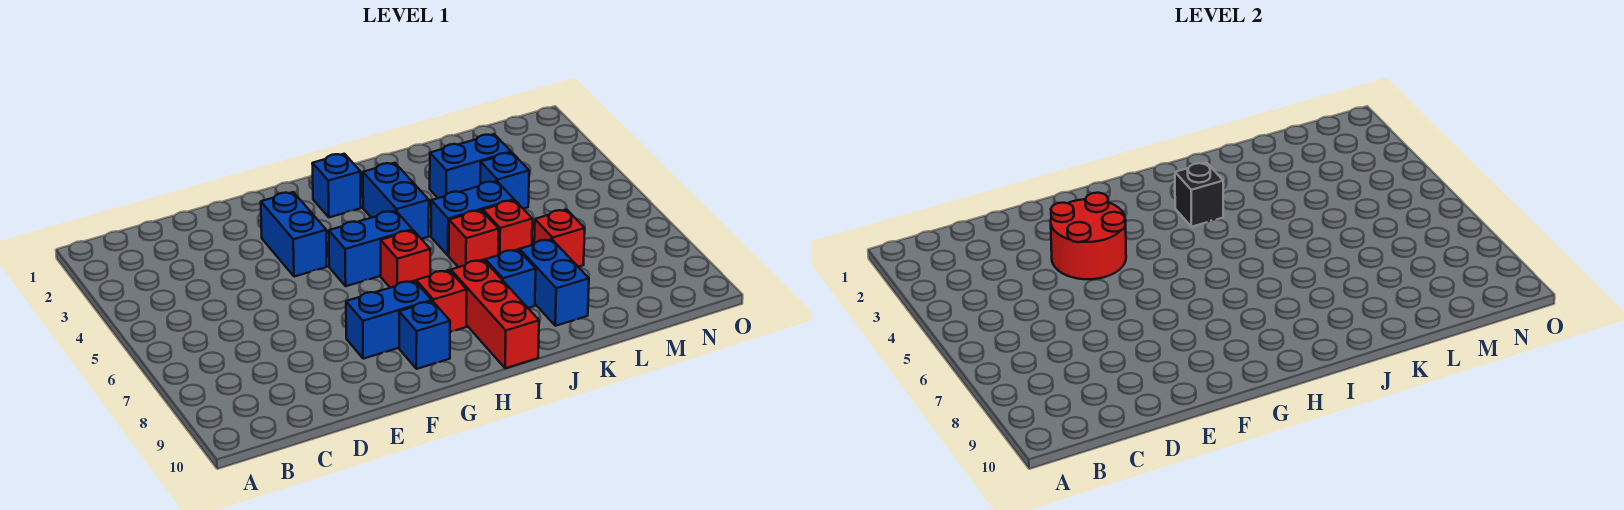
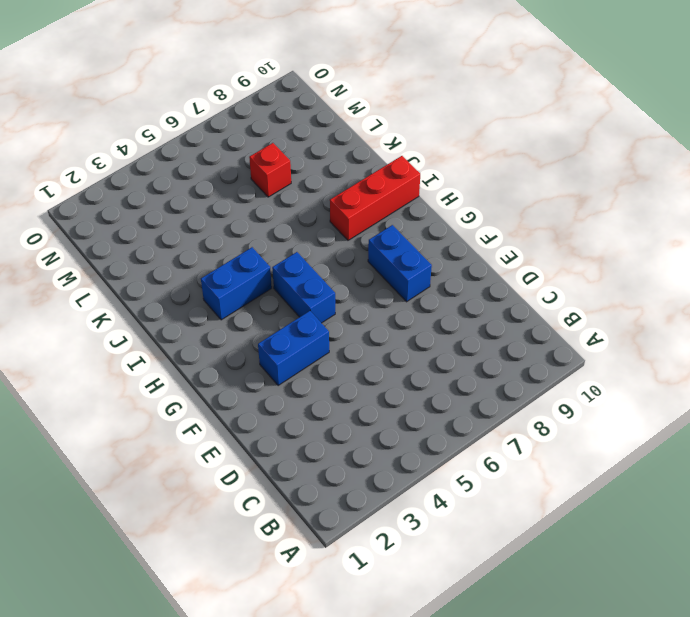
none -> blue brick G9 level 1
none -> blue brick H2 level 1
none -> red brick H6 level 1

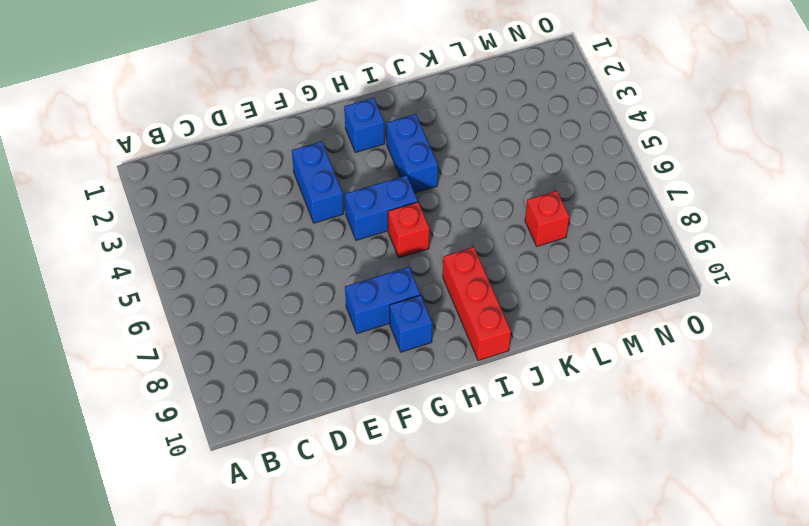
none -> red brick H8 level 1
none -> blue brick J5:K5 level 1
none -> red brick J6 level 1

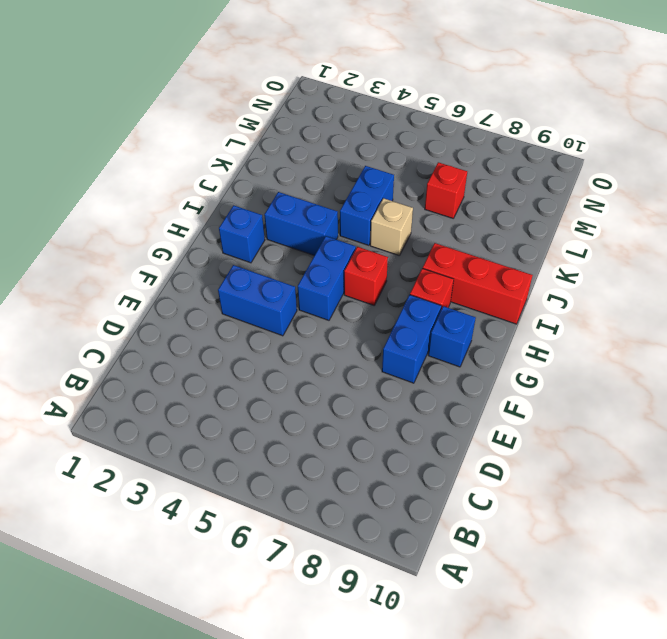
tan brick J6 level 1 -> red brick J6 level 1
none -> blue brick J8 level 1
none -> blue brick K3:L3 level 1
none -> red brick K6 level 1

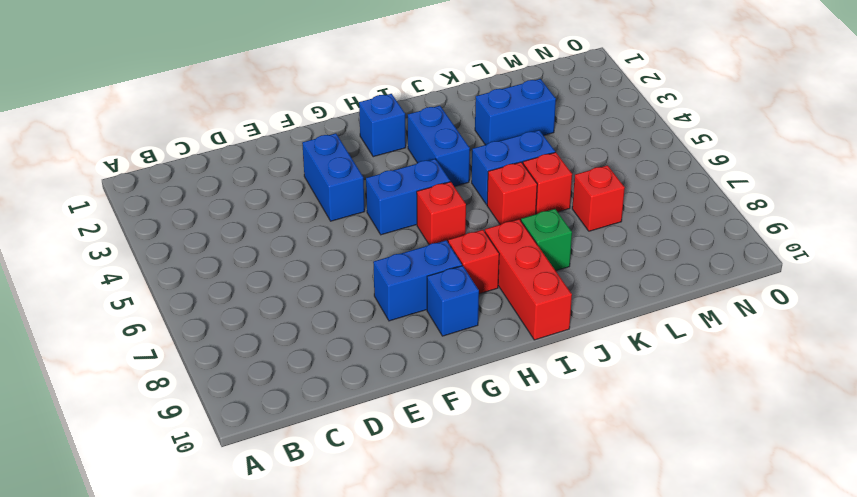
green brick J8 level 1 -> blue brick J8 level 1
none -> blue brick K8:K9 level 1
none -> blue brick L4 level 1
none -> red round brick E3:F4 level 2

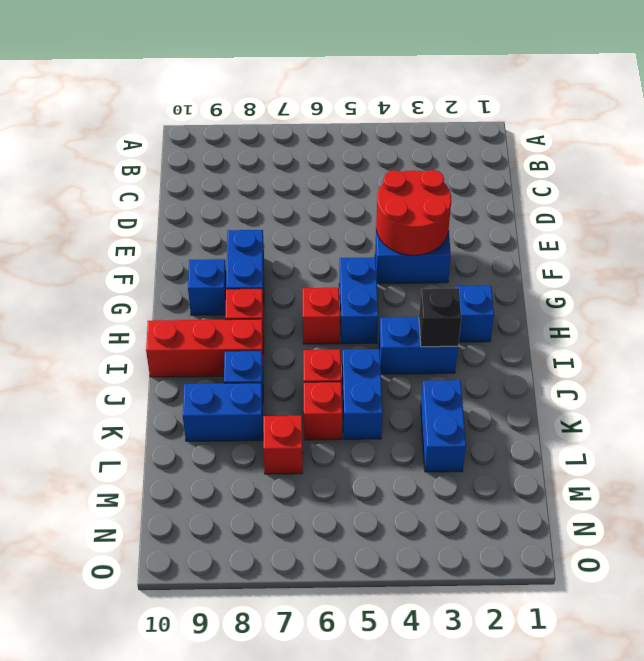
none -> blue brick L4 level 1

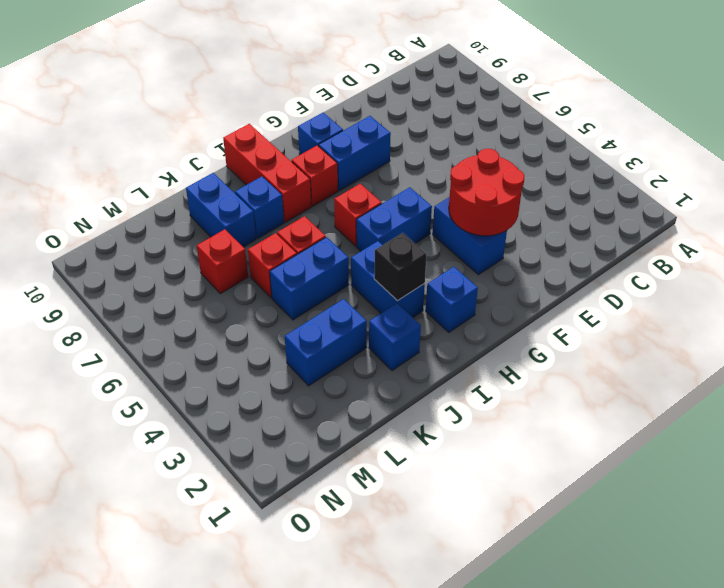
blue brick J2 level 1 -> blue brick L4 level 1

